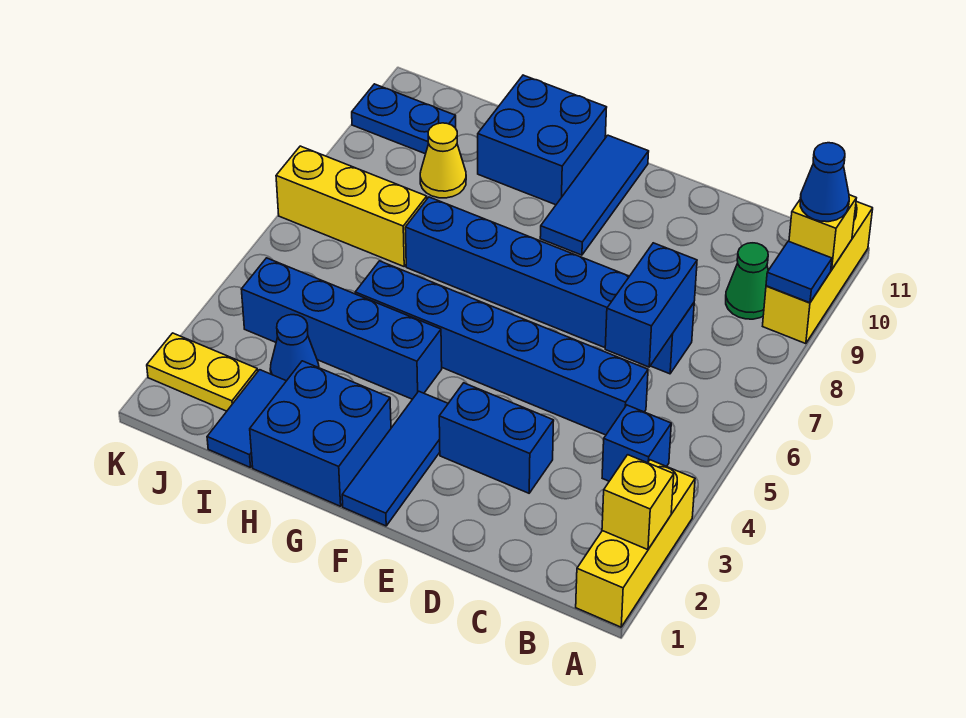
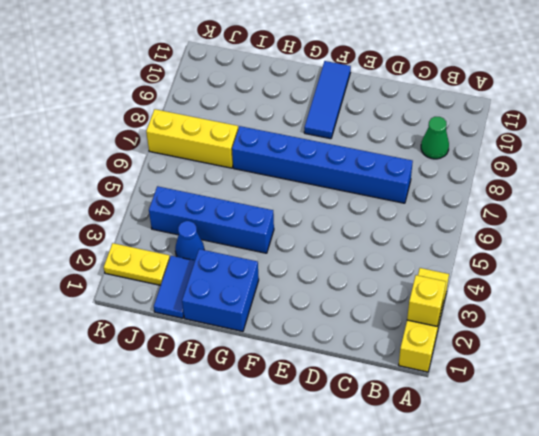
none -> yellow brick A9:A11 level 1
none -> blue brick B4 level 1
none -> blue brick C5:H5 level 1

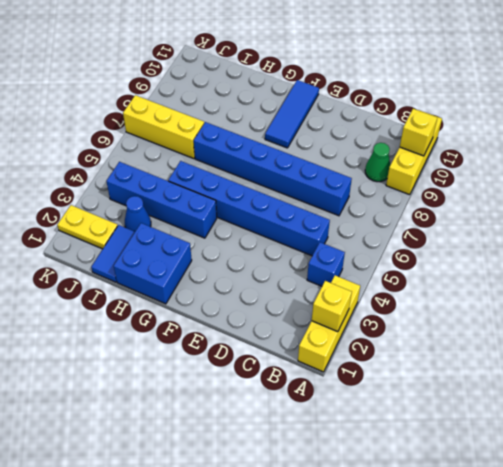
none -> blue brick D3:E3 level 1
none -> blue tile F1:F3 level 1
none -> blue brick G10:H11 level 1

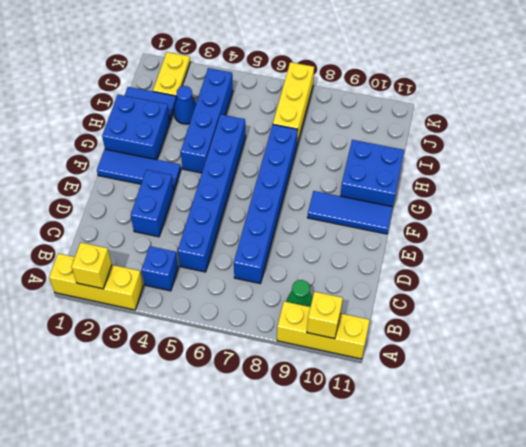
none -> yellow cone I9 level 1
none -> blue plate J10:K10 level 1
none -> blue tile A9 level 2

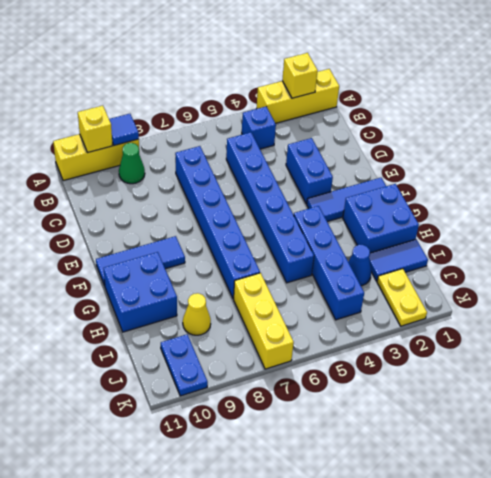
none -> blue brick C6:C7 level 2
none -> blue cone A10 level 3

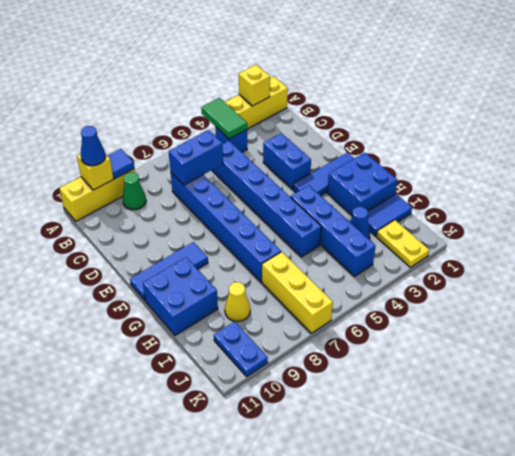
green tile A4:B4 level 2 -> none

